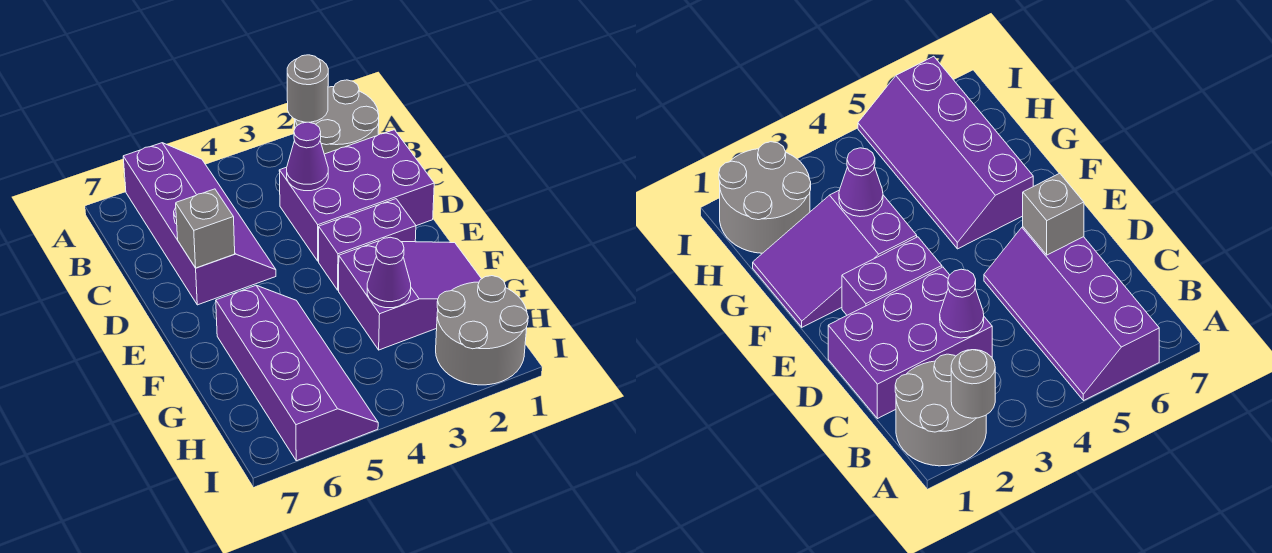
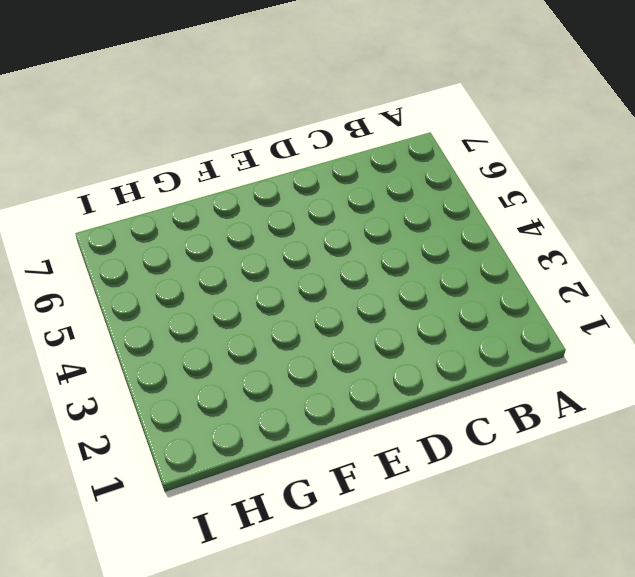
none -> grey round brick A1:B2 level 1
none -> purple slope A5:D6 level 1 top 6

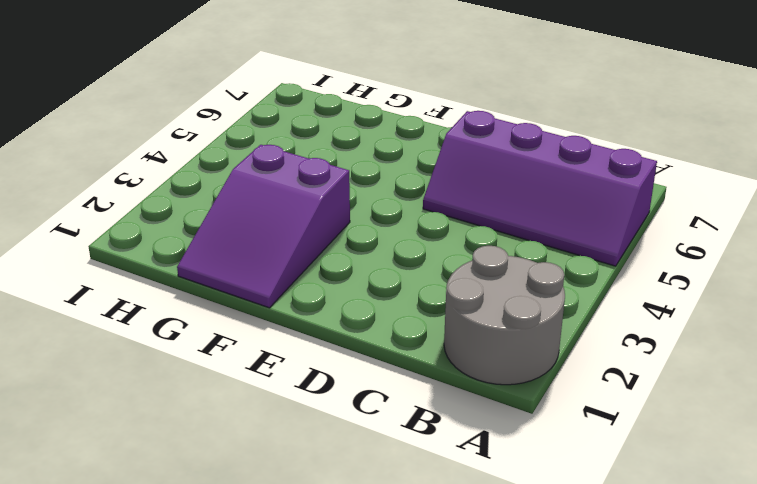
none -> purple brick C1:D3 level 1
none -> purple brick E2:E3 level 1

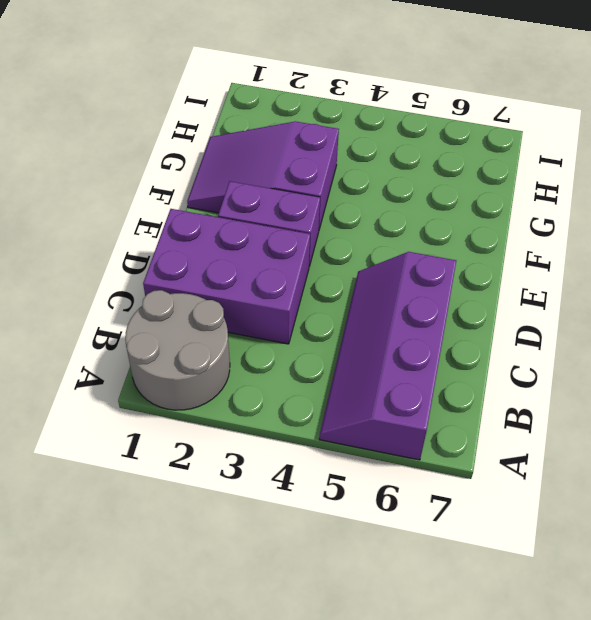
none -> purple slope F5:I6 level 1 top 6
none -> grey round brick H1:I2 level 1

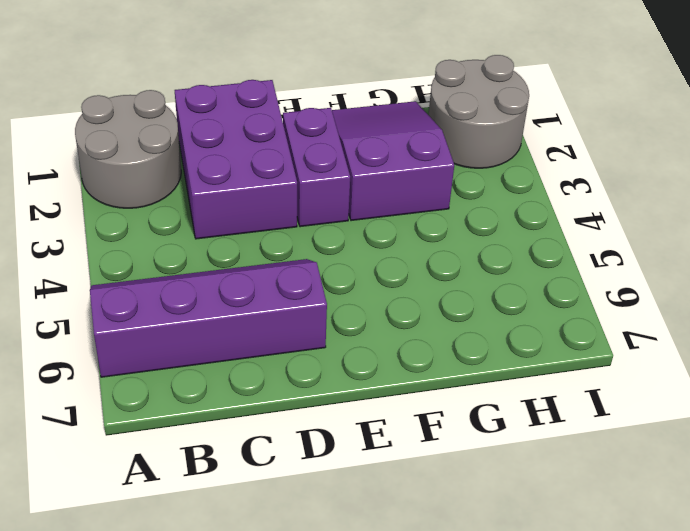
none -> purple slope F5:I6 level 1 top 6
none -> grey round brick A2 level 2

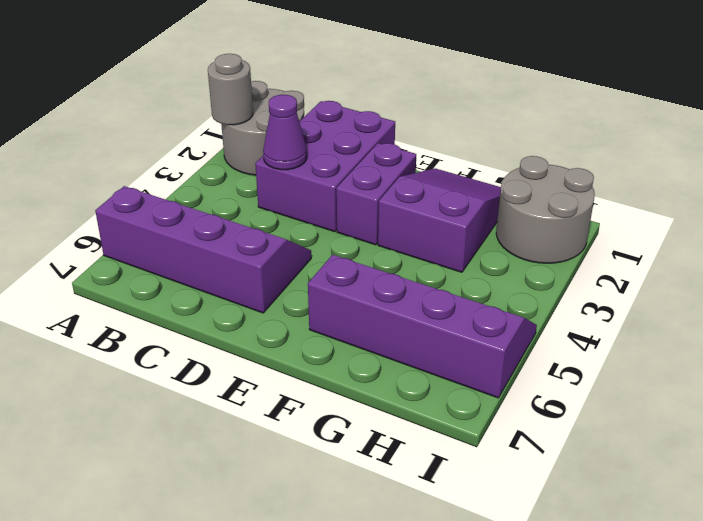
none -> grey brick D6 level 2
none -> purple cone G3 level 2

